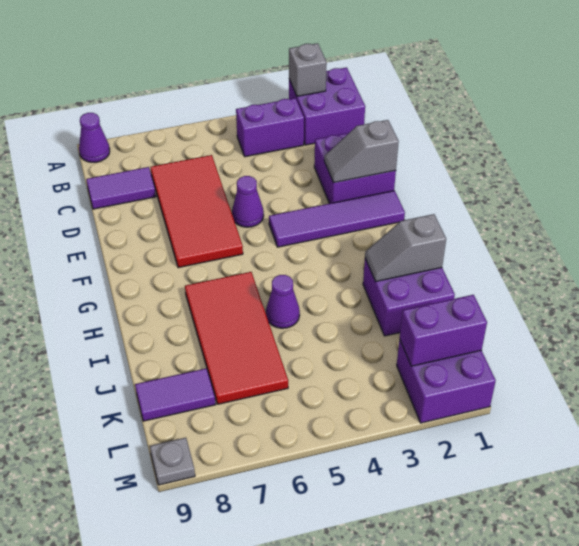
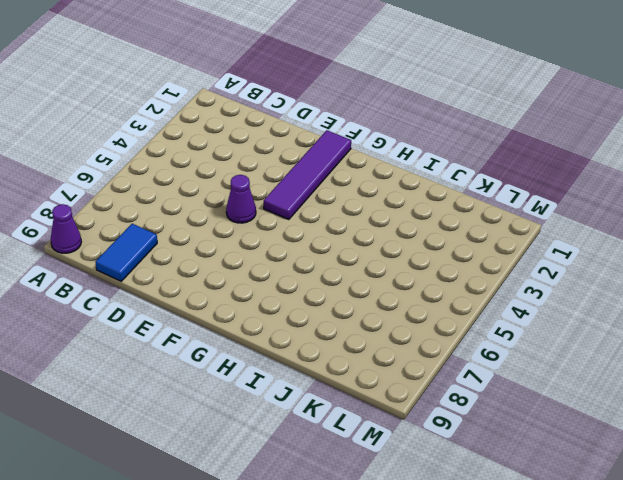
blue tile C8:C9 level 1 -> purple tile C8:C9 level 1
none -> purple brick A1:B2 level 1
none -> purple brick B3:B4 level 1
none -> red tile C6:F7 level 1

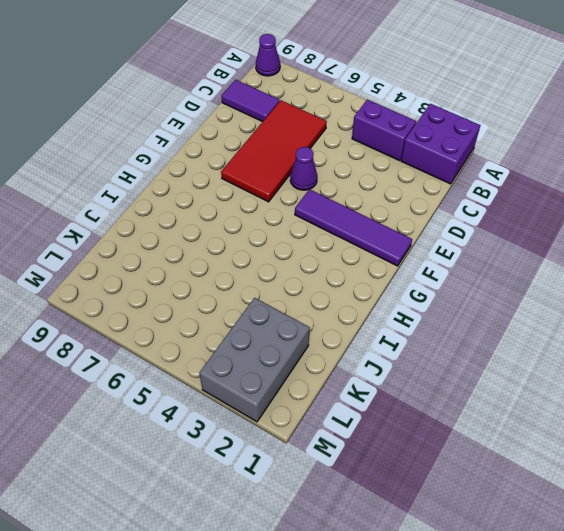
grey brick K2:M3 level 1 -> purple brick L1:M2 level 1
none -> purple brick D1:E2 level 1
none -> red tile H6:K7 level 1
none -> purple brick I1:J2 level 1

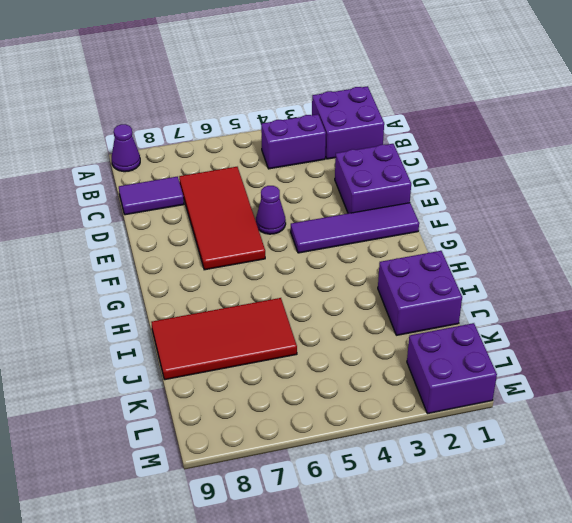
red tile I6:J9 level 1 -> red tile H6:K7 level 1
none -> purple cone I5 level 1
none -> purple tile K8:K9 level 1
none -> grey plate M9 level 1

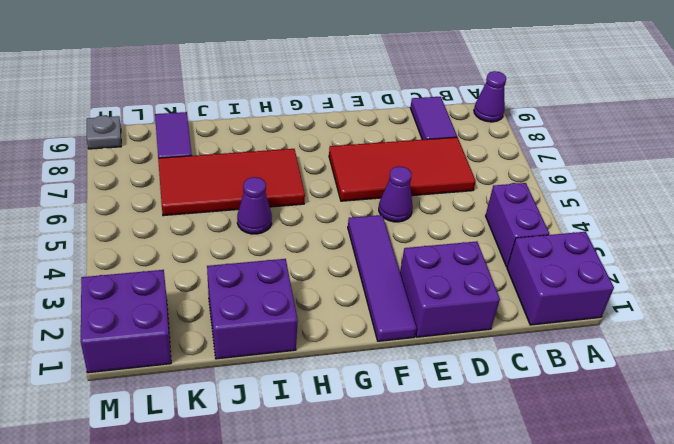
none -> grey brick A2 level 2
none -> grey slope E1:E2 level 2 top 1
none -> grey slope I1:I2 level 2 top 1

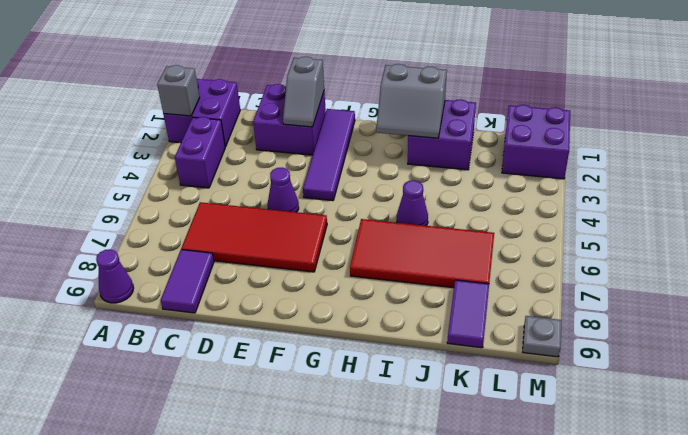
grey slope H1:I2 level 2 top 1 -> grey slope I1:I2 level 2 top 1
none -> purple brick L1:L2 level 2

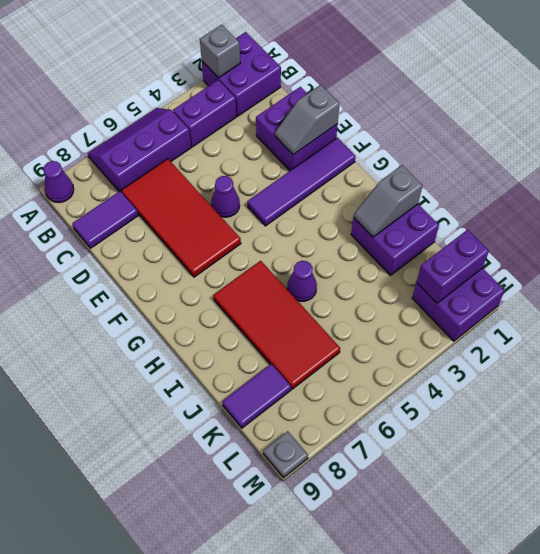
purple slope A5:B7 level 1 top B -> none

